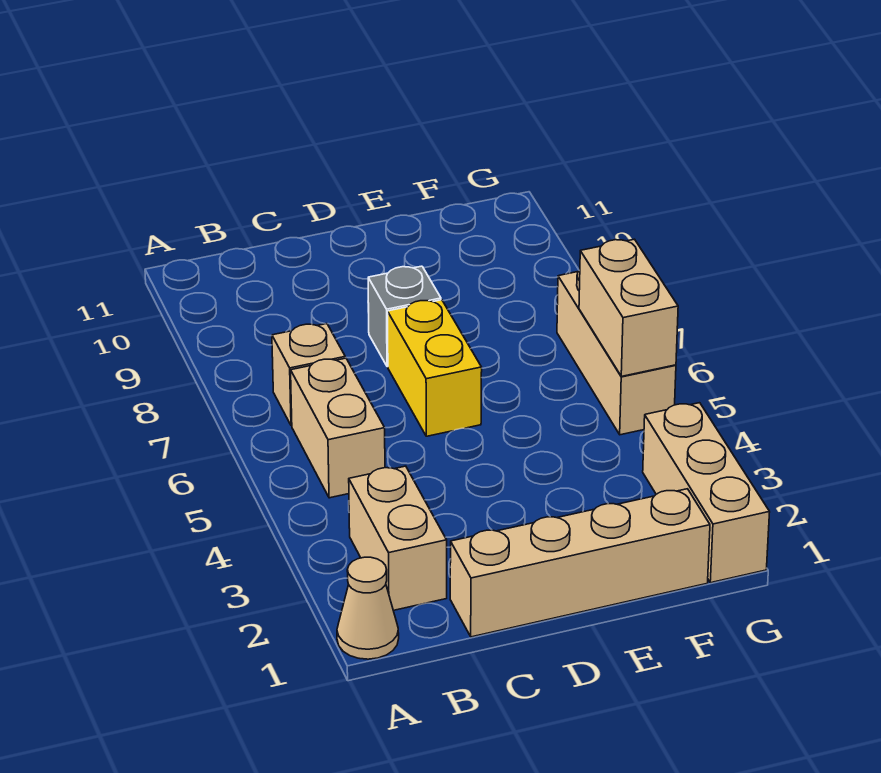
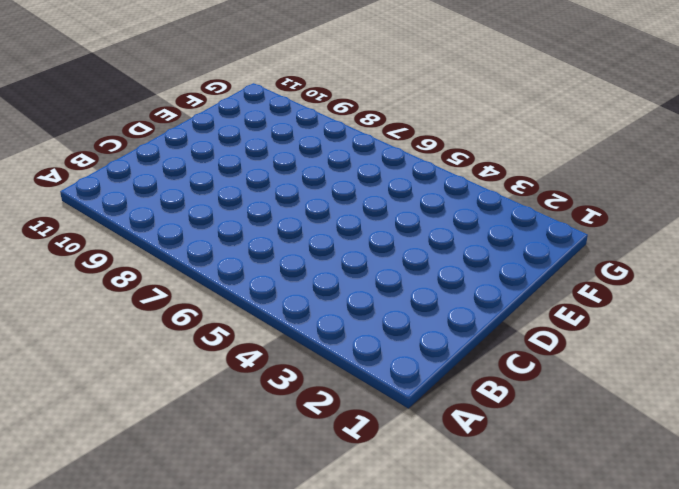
none -> tan cone A1 level 1
none -> tan brick B2:B3 level 1

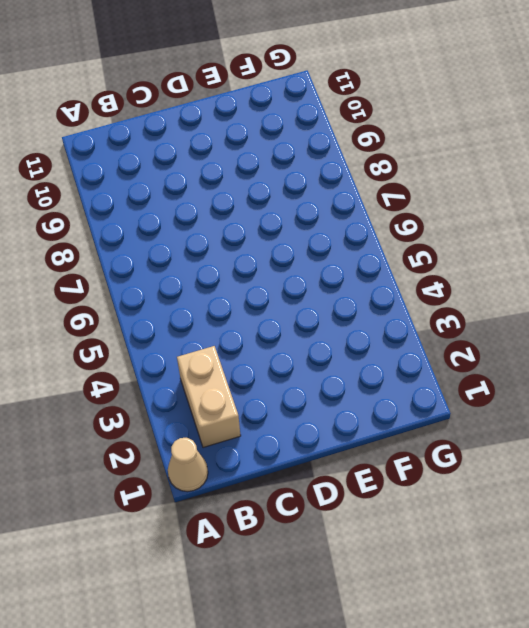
none -> tan brick B5:B6 level 1
none -> tan brick B7 level 1

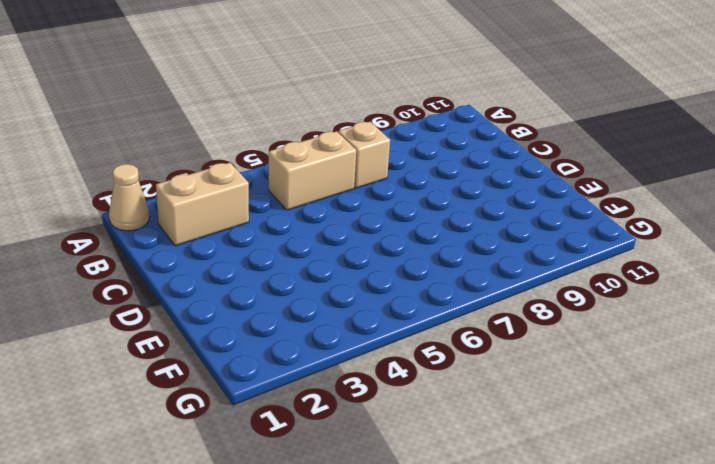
none -> tan brick C1:F1 level 1
none -> yellow brick D6:D7 level 1

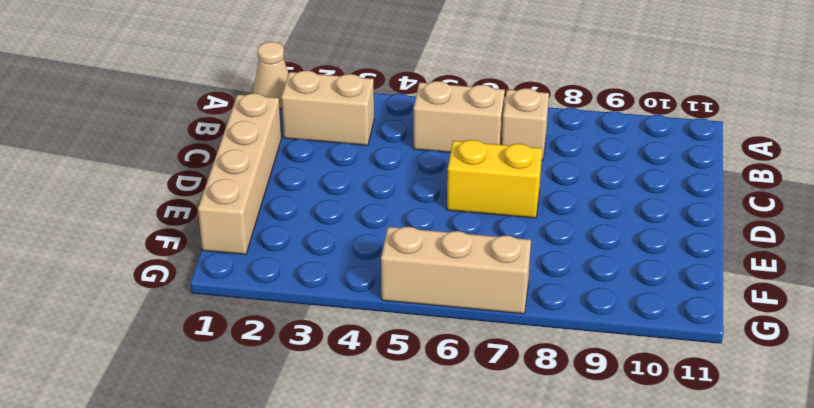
none -> grey brick D8 level 1
none -> tan brick G1:G3 level 1

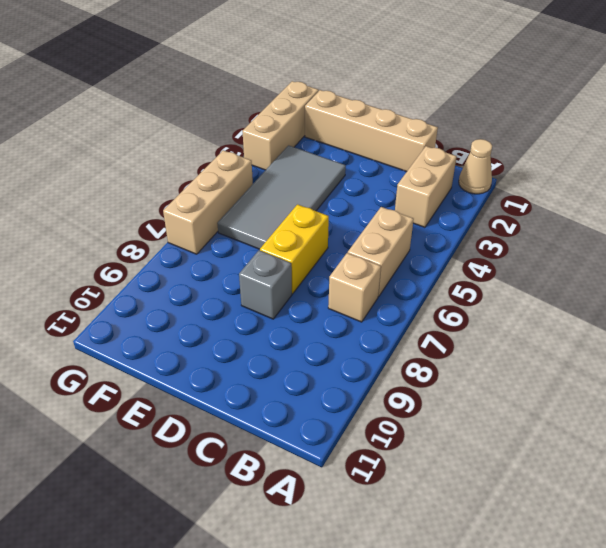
grey tile E3:F6 level 1 -> none
none -> tan brick G5:G6 level 2

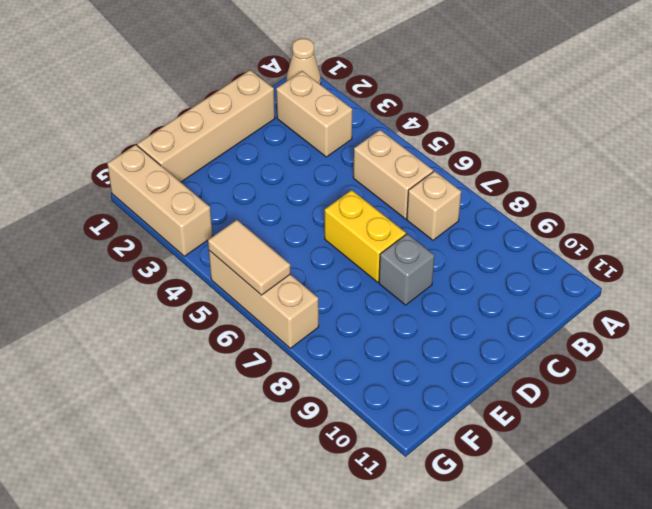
tan tile G5:G6 level 2 -> tan brick G5:G6 level 2

